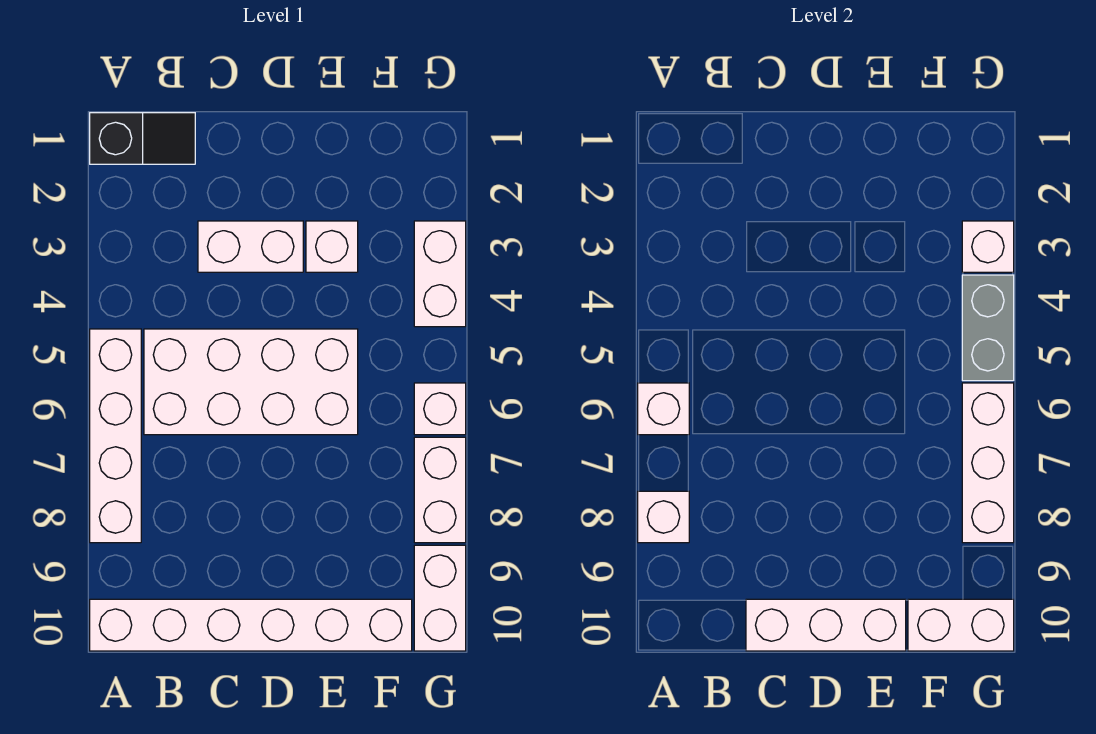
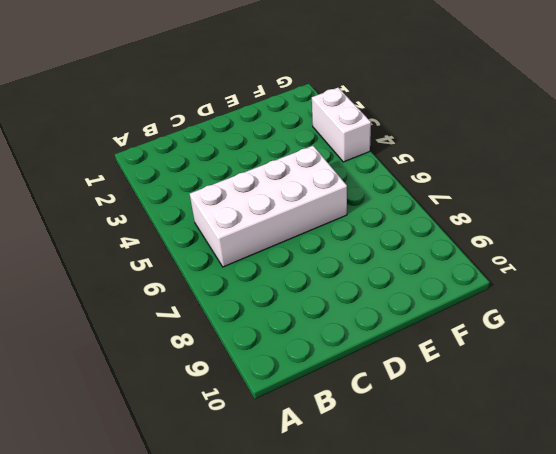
none -> black slope A1:B1 level 1 top A
none -> white brick A5:A8 level 1
none -> white brick A10:F10 level 1

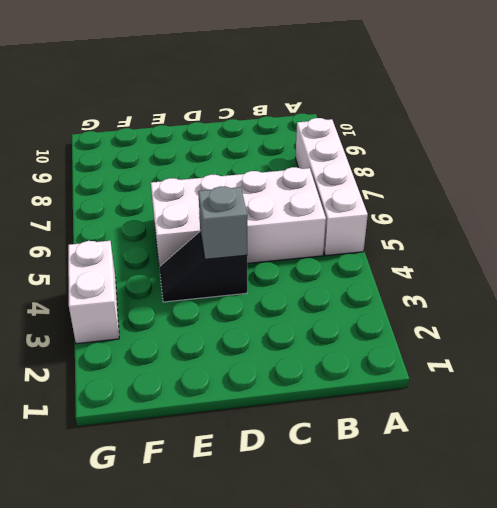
black slope D4:E4 level 1 top D -> black slope A1:B1 level 1 top A
grey brick D4 level 2 -> none
none -> white brick A10:F10 level 1
none -> white brick C3:D3 level 1
none -> white brick E3 level 1

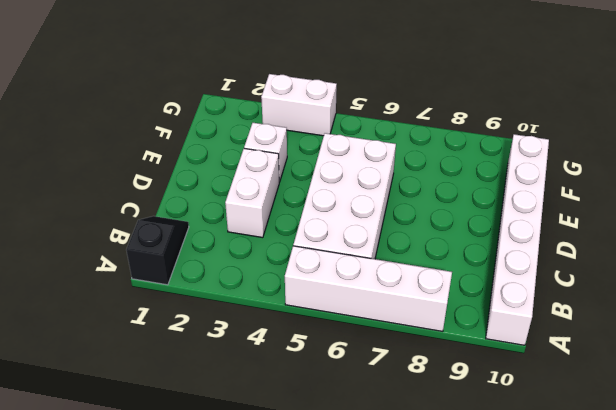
none -> white brick G6 level 1
none -> white brick G7:G8 level 1
none -> white brick G9:G10 level 1

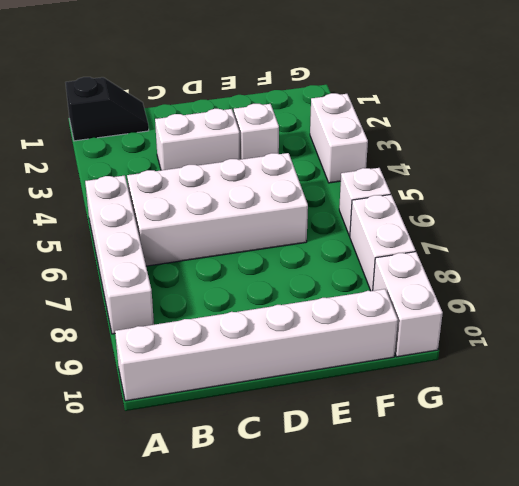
none -> white brick A6 level 2
none -> white brick A8 level 2
none -> white brick C10:E10 level 2

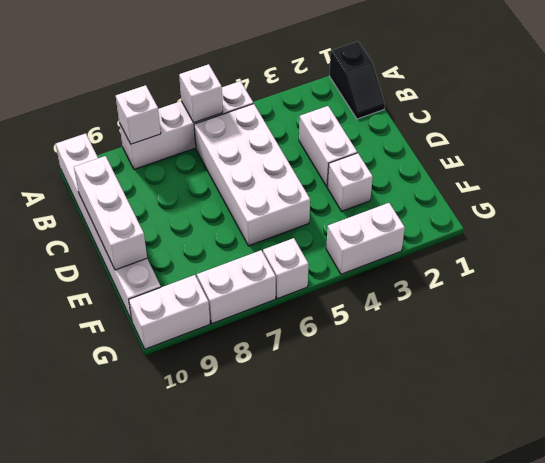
none -> white brick F10:G10 level 2
none -> white brick G3 level 2
none -> grey brick G4:G5 level 2

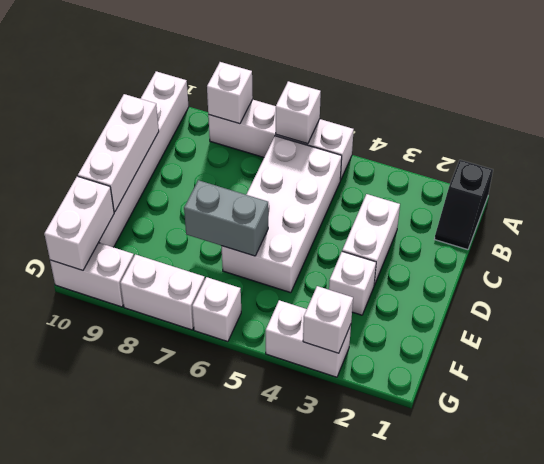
grey brick E6:E7 level 2 -> grey brick G4:G5 level 2
none -> white brick G6:G8 level 2

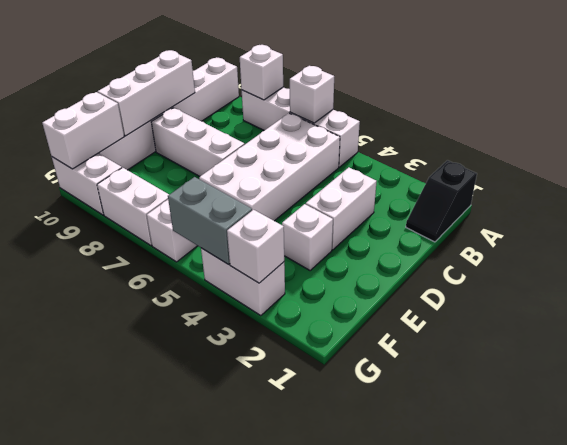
white brick D7:D9 level 1 -> white brick G6:G8 level 2

